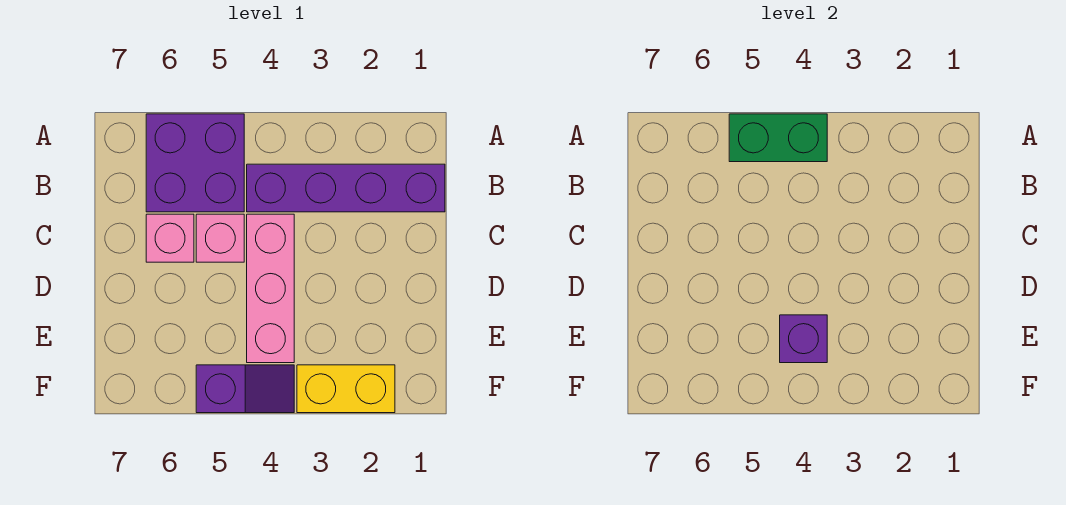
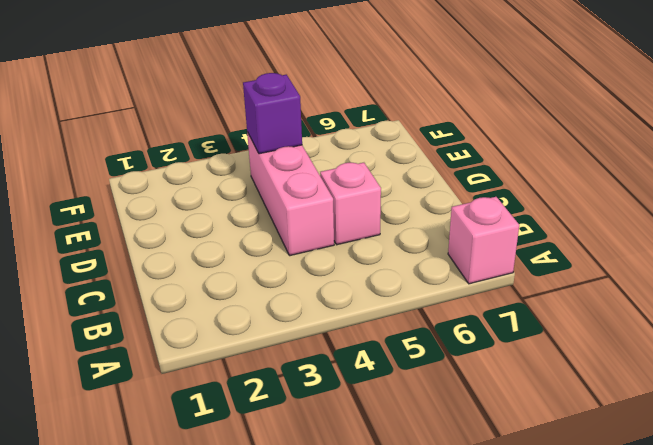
pink brick A7 level 1 -> pink brick C6 level 1
none -> purple brick A5:B6 level 1
none -> purple brick B1:B4 level 1

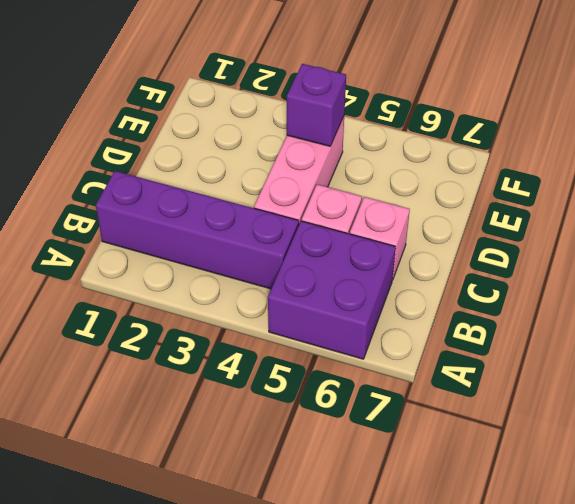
none -> yellow brick F2:F3 level 1
none -> purple slope F4:F5 level 1 top 5

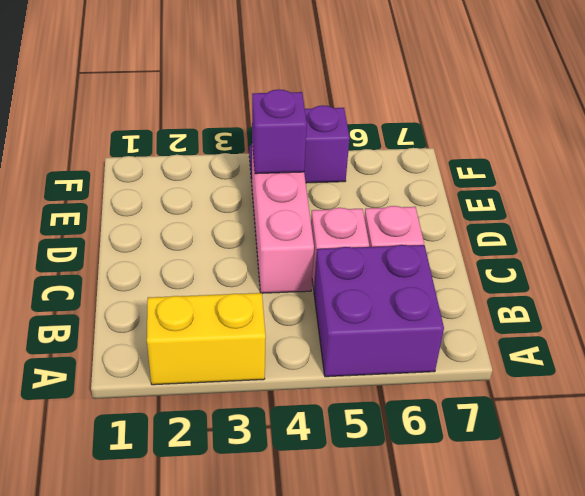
yellow brick A2:A3 level 1 -> yellow brick F2:F3 level 1
none -> purple brick B1:B4 level 1
none -> green brick A4:A5 level 2

